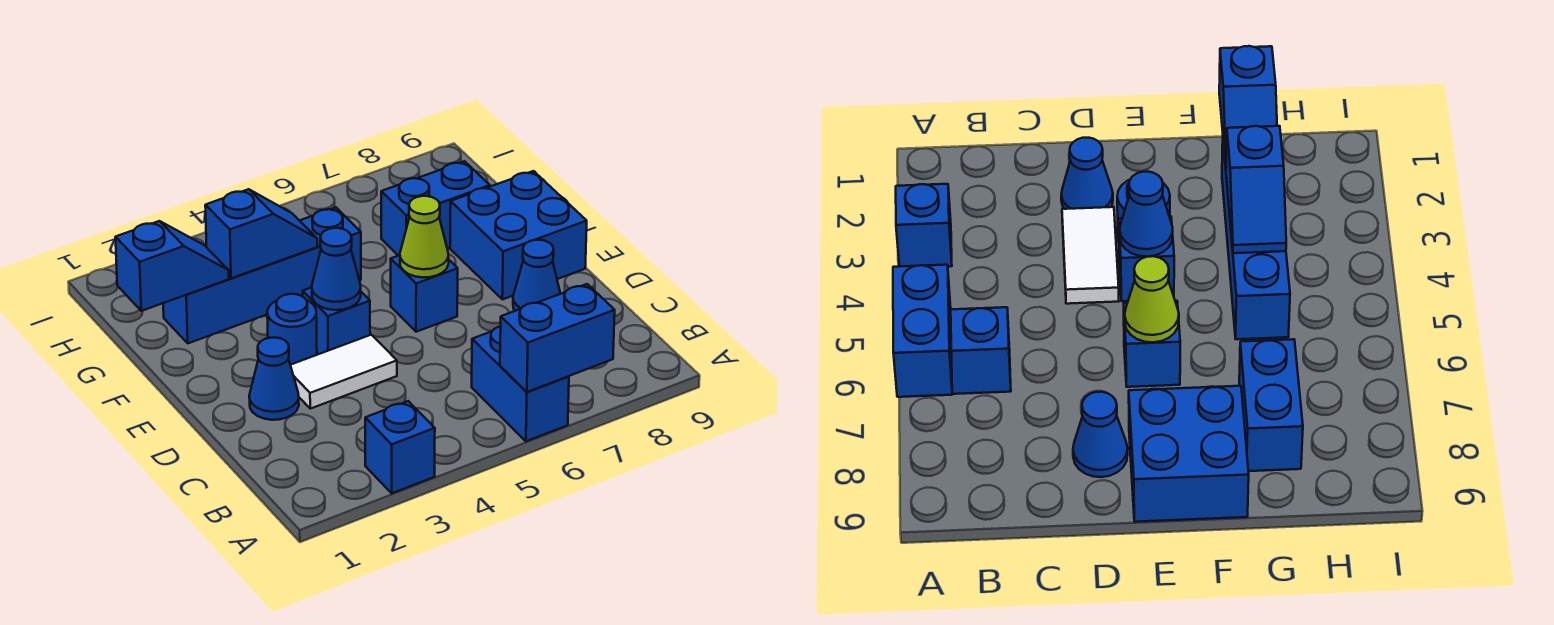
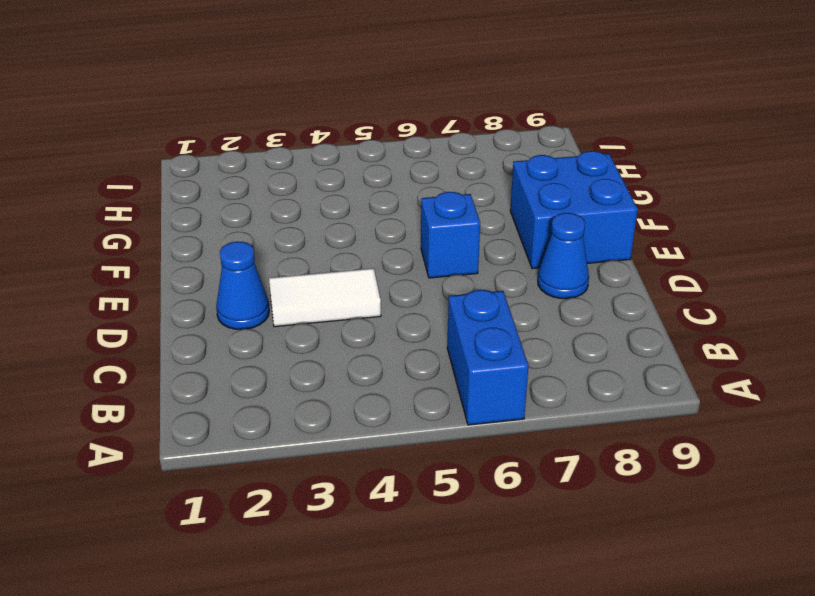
none -> blue brick A3 level 1
none -> blue round brick E3 level 1
none -> blue brick E4 level 1

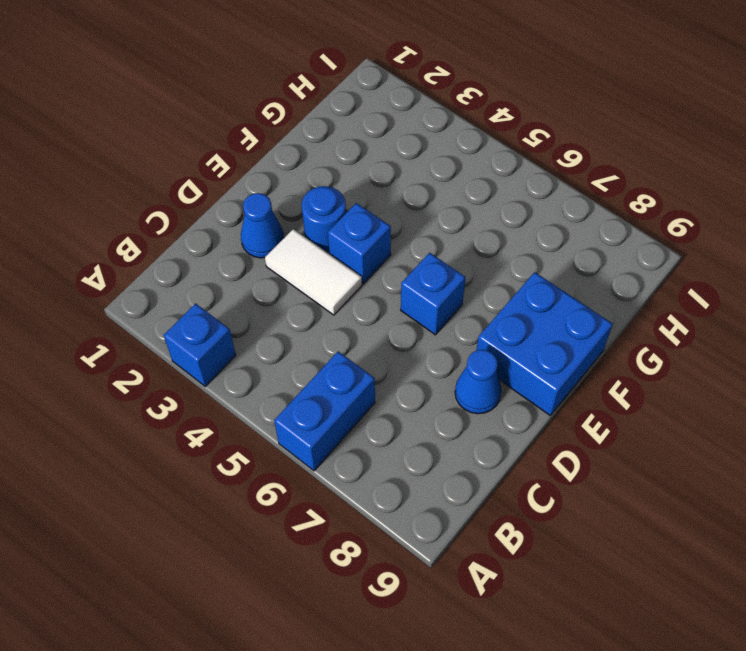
none -> blue brick G2:G5 level 1
none -> blue brick G7:G8 level 1
none -> blue brick A6:A7 level 2

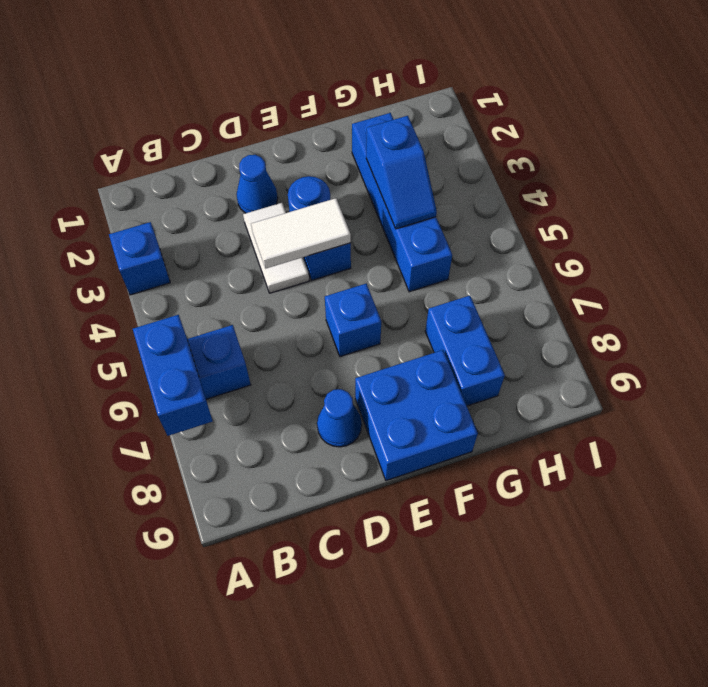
white tile D4:E4 level 2 -> blue cone E4 level 2
none -> lime cone E6 level 2
none -> blue slope G1:G2 level 2 top 1

